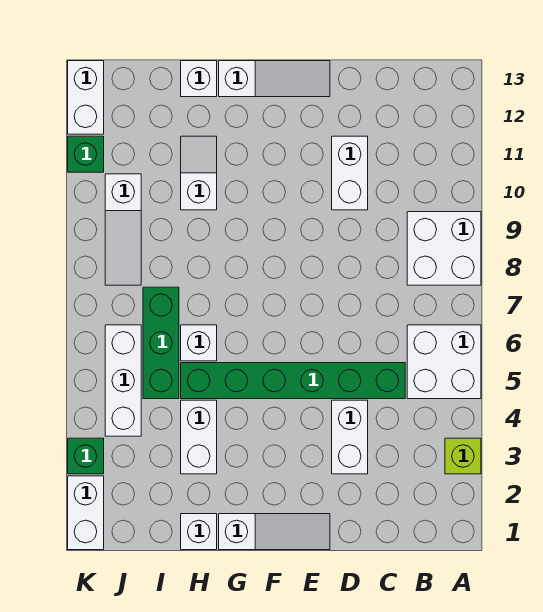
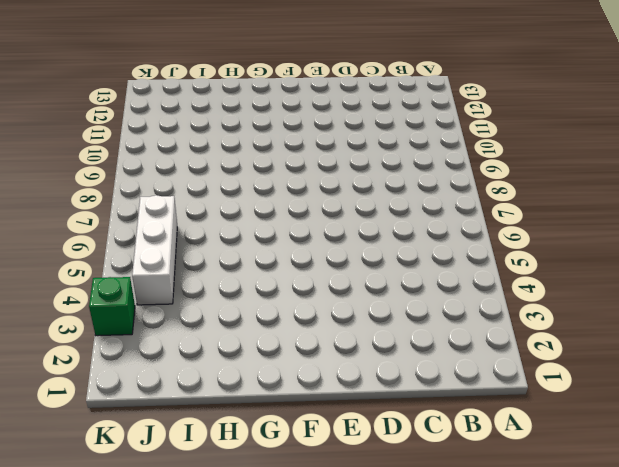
none -> lime brick A3 level 1
none -> white brick A5:B6 level 1
none -> white brick A8:B9 level 1

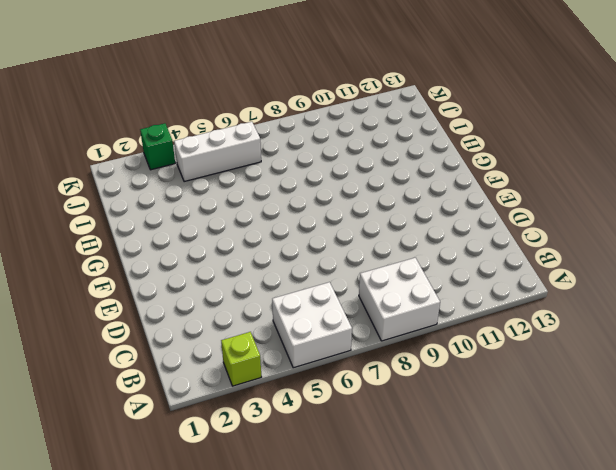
none -> green brick C5:H5 level 1
none -> white brick D3:D4 level 1
none -> white brick D10:D11 level 1

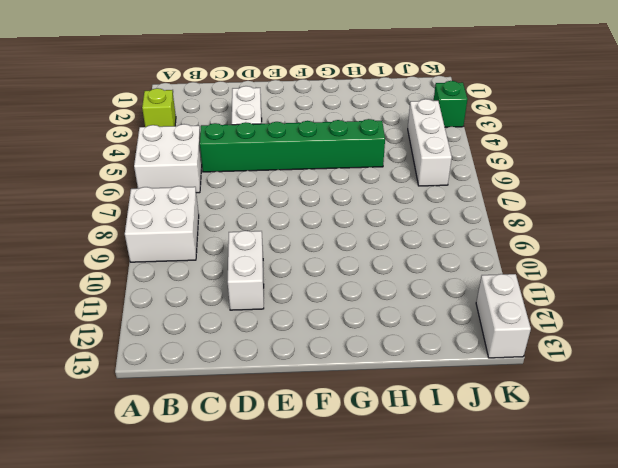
none -> white slope E1:G1 level 1 top G
none -> white slope E13:G13 level 1 top G
none -> white brick H1 level 1

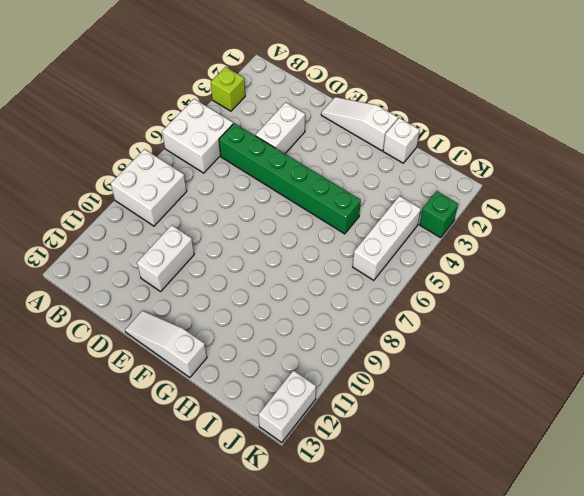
none -> white brick H3:H4 level 1
none -> white brick H6 level 1
none -> white slope H10:H11 level 1 top 10

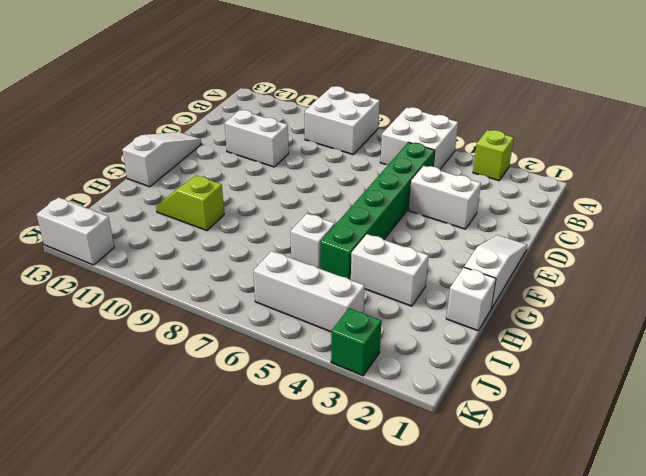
lime slope H10:H11 level 1 top 10 -> white slope H10:H11 level 1 top 10
none -> white brick H13 level 1
none -> green brick I5:I7 level 1
none -> white slope J8:J10 level 1 top 10

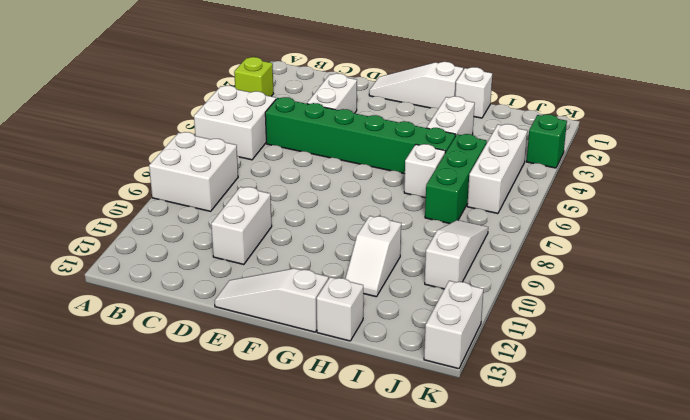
none -> white brick K1:K2 level 1
none -> green brick K11 level 1

